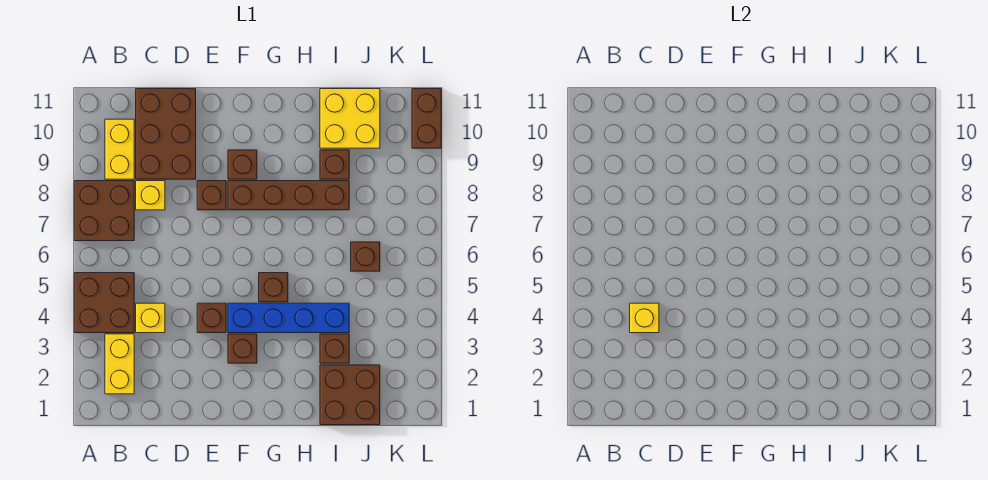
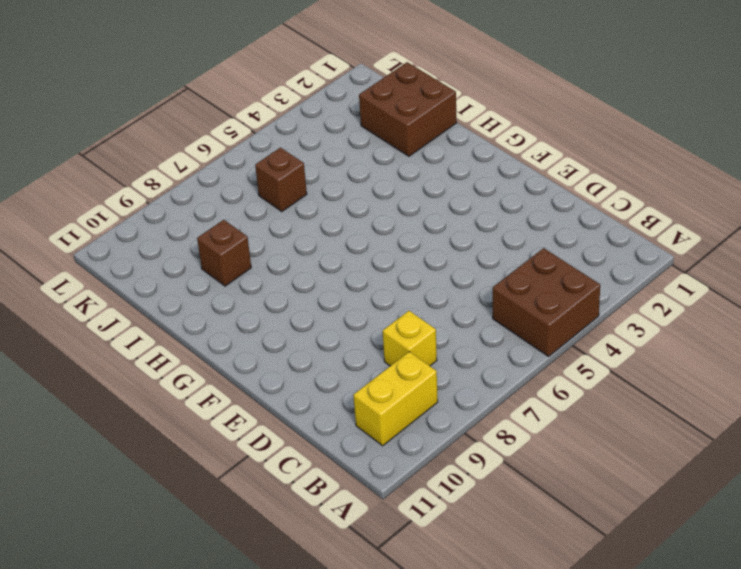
none -> brown brick A7:B8 level 1
none -> yellow brick B2:B3 level 1
none -> yellow brick C4 level 1

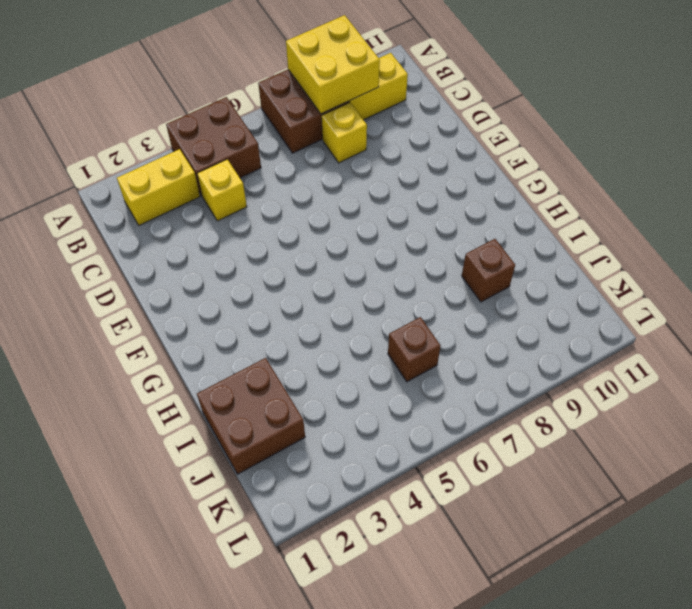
yellow brick A8:B9 level 2 -> yellow brick I10:J11 level 1
none -> brown brick C9:D11 level 1
none -> brown brick E4 level 1
none -> brown brick E8 level 1

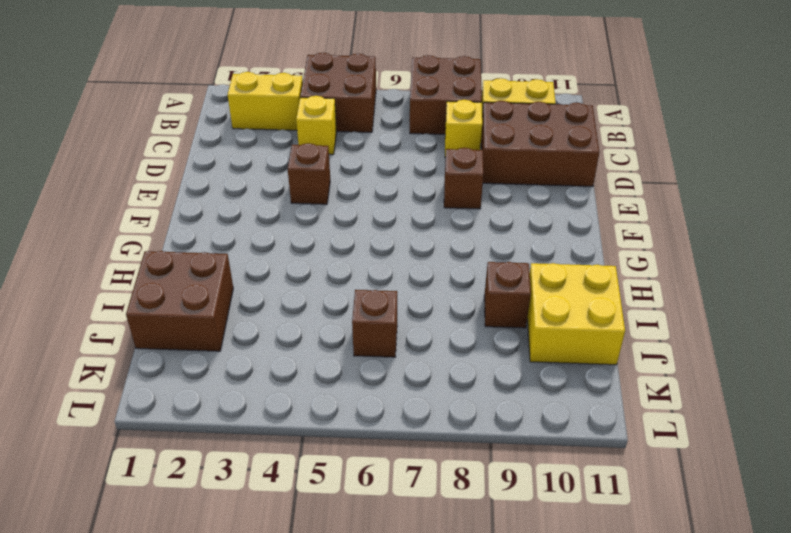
none -> brown brick F3 level 1
none -> blue brick F4:I4 level 1
none -> brown brick F8:I8 level 1

